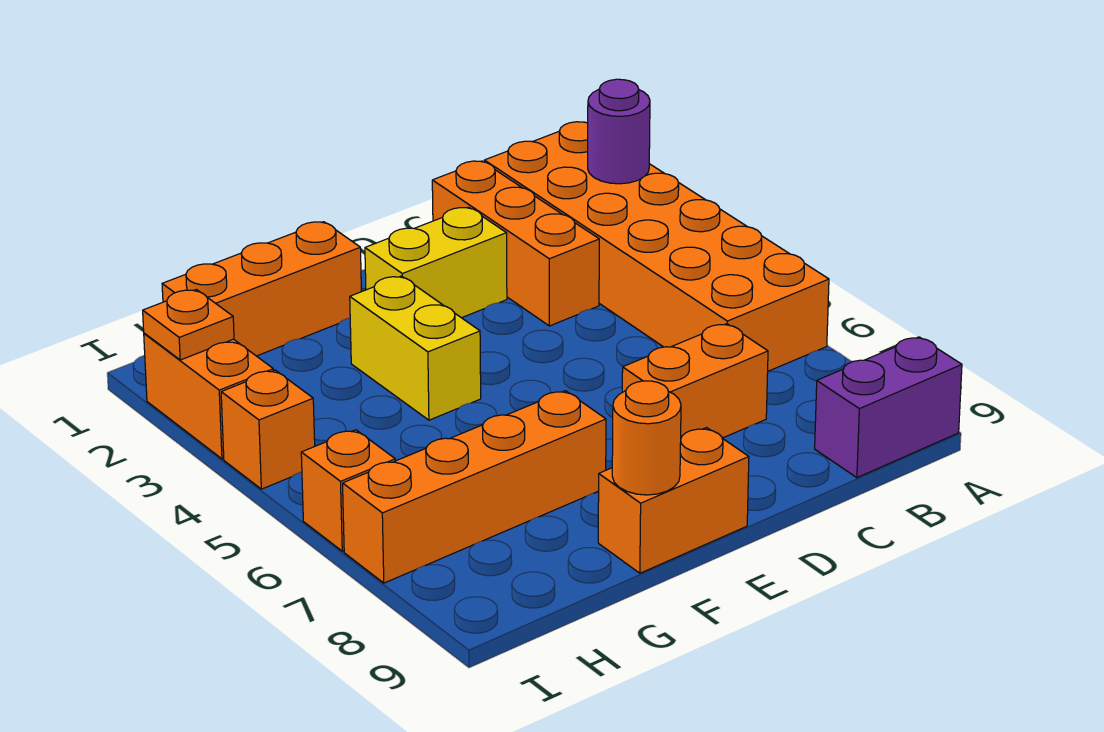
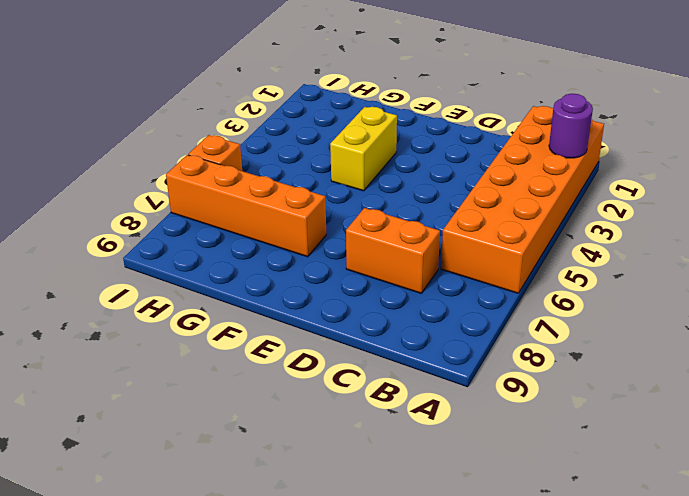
none -> purple brick A9:B9 level 1
none -> orange brick C1:C3 level 1
none -> yellow brick D2:E2 level 1

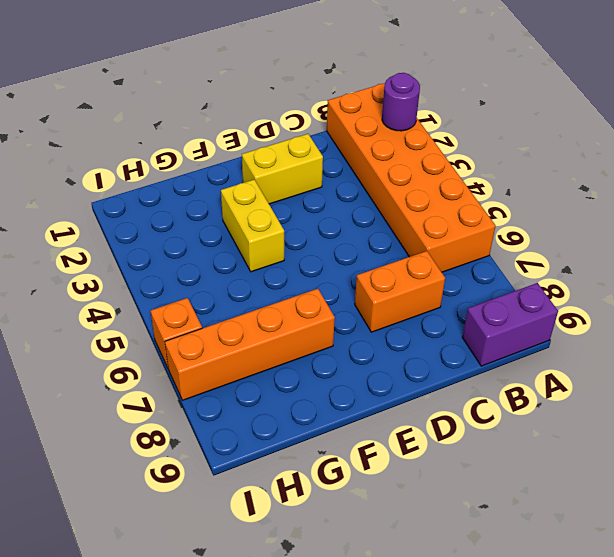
none -> orange brick C1:C3 level 1
none -> orange brick E9:F9 level 1
none -> orange brick F1:H1 level 1

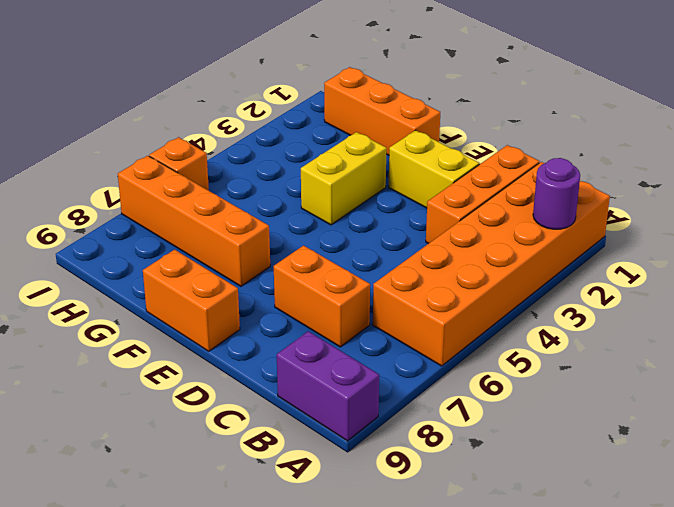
none -> orange brick I2:I3 level 1
none -> orange brick I4 level 1
none -> orange round brick F9 level 2

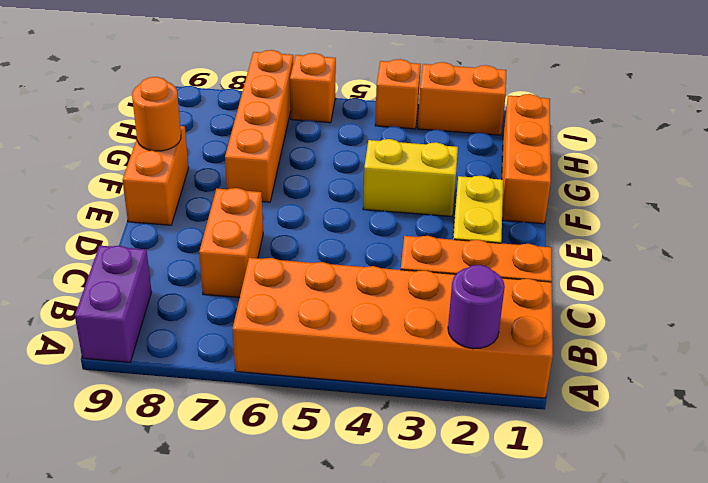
none -> orange plate I2 level 2

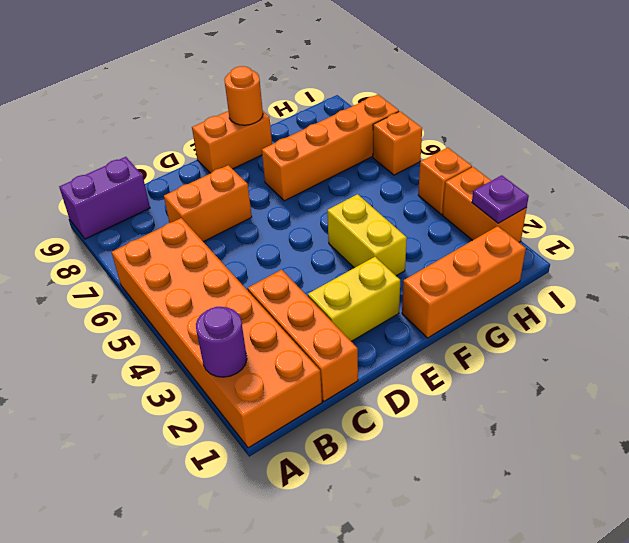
purple plate I2 level 2 -> orange plate I2 level 2

